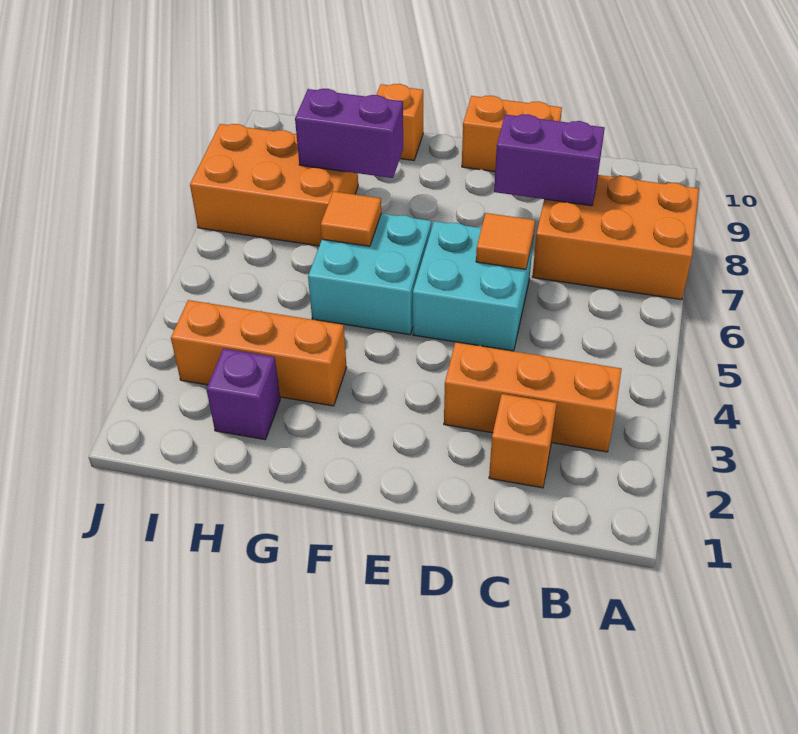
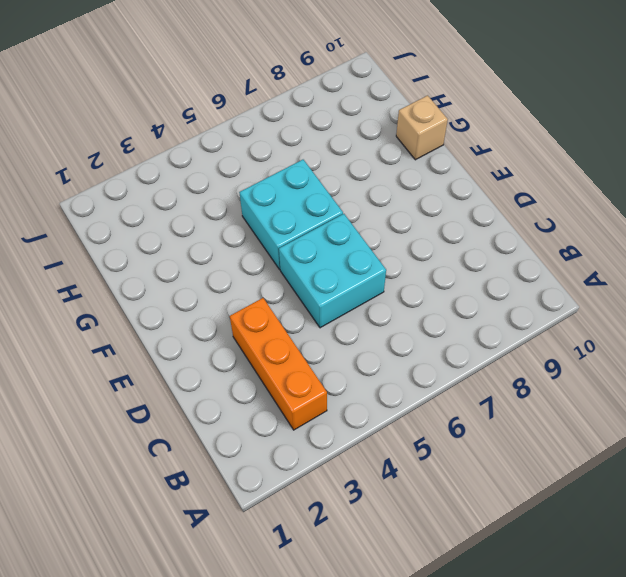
tan brick G10 level 1 -> orange brick G10 level 1
none -> orange brick A7:C8 level 1
none -> orange brick C2 level 1
none -> orange brick D10:E10 level 1

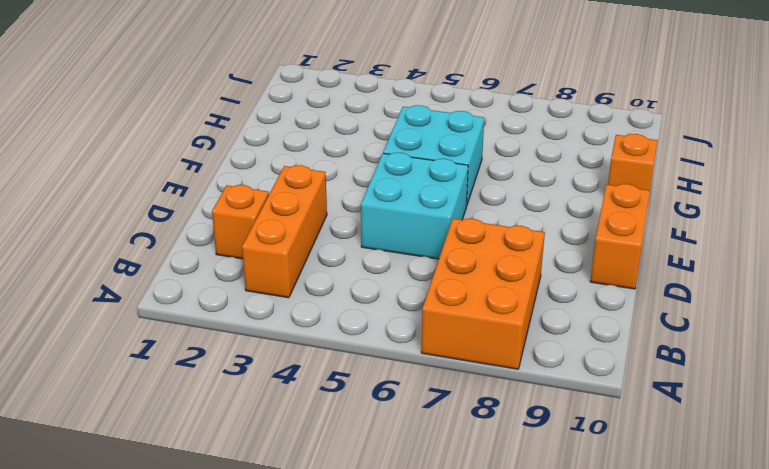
none -> orange brick G3:I3 level 1
none -> purple brick H2 level 1
none -> orange brick H7:J8 level 1

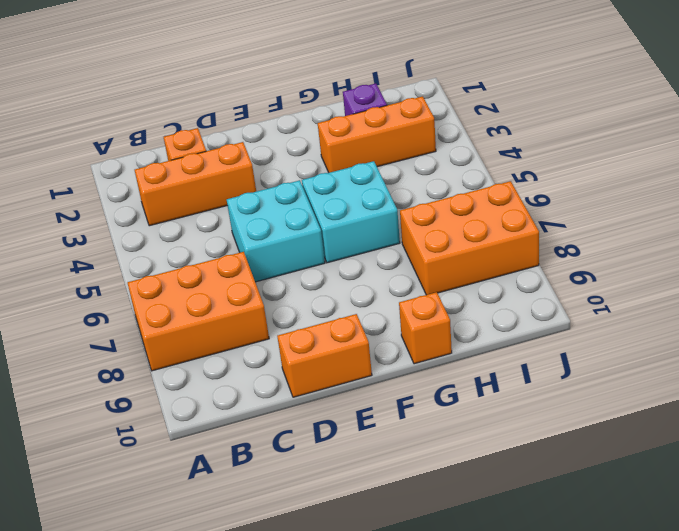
none -> purple brick C8:D8 level 2
none -> orange tile D6 level 2
none -> orange tile G6 level 2

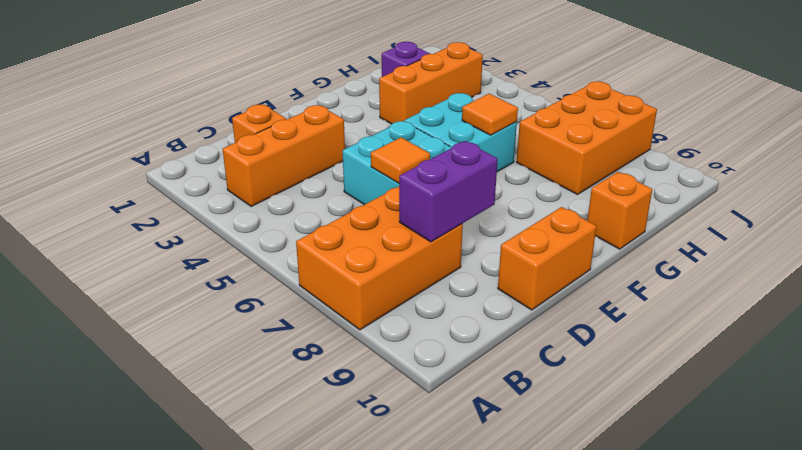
none -> purple brick G8:H8 level 2

